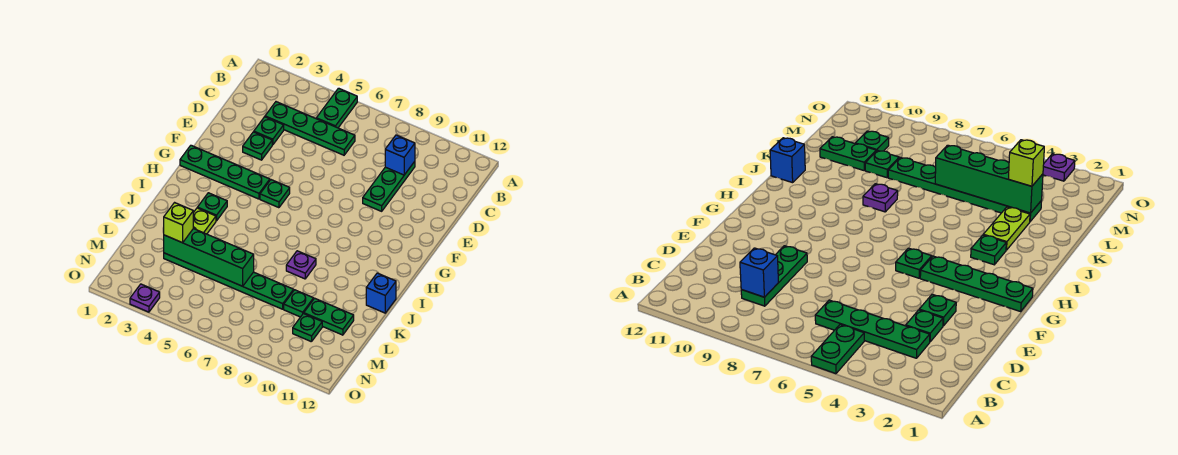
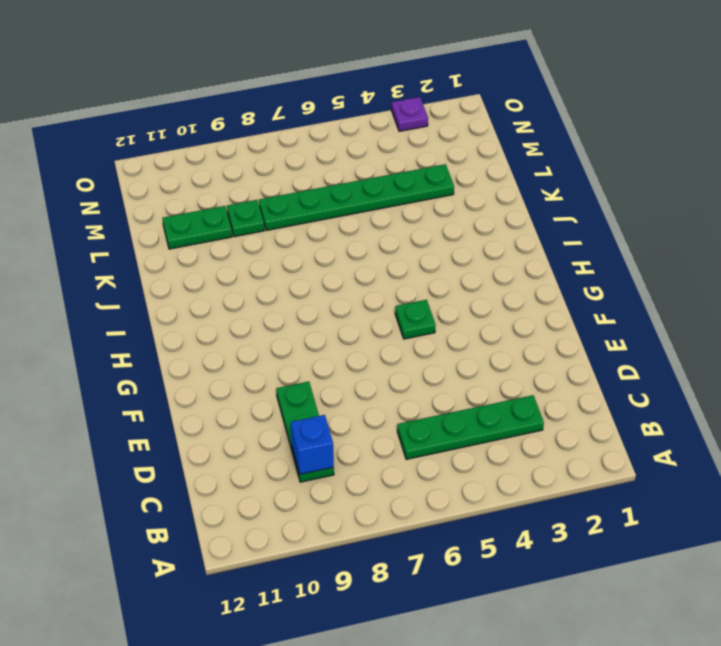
none -> green plate A5:B5 level 1
none -> green plate D3 level 1
none -> green plate E3 level 1

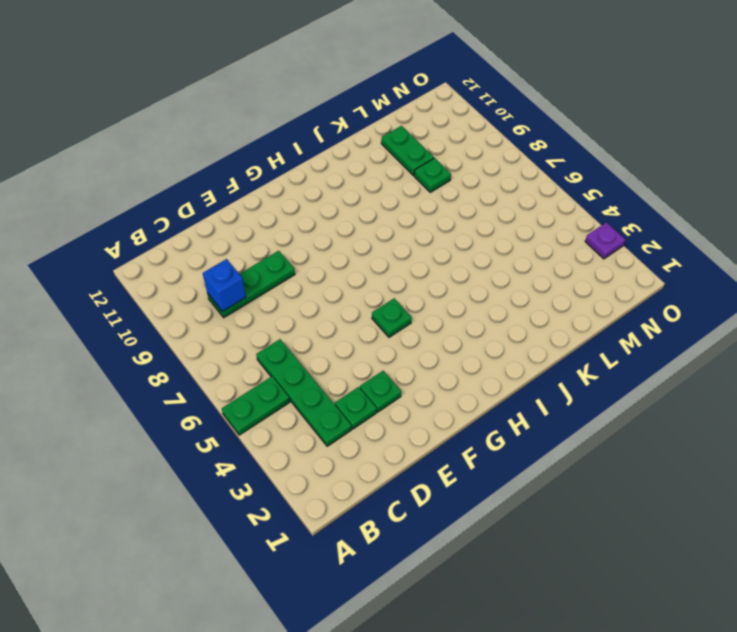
none -> green plate G1:G4 level 1
none -> green plate I3 level 1
none -> lime plate J3:K3 level 1

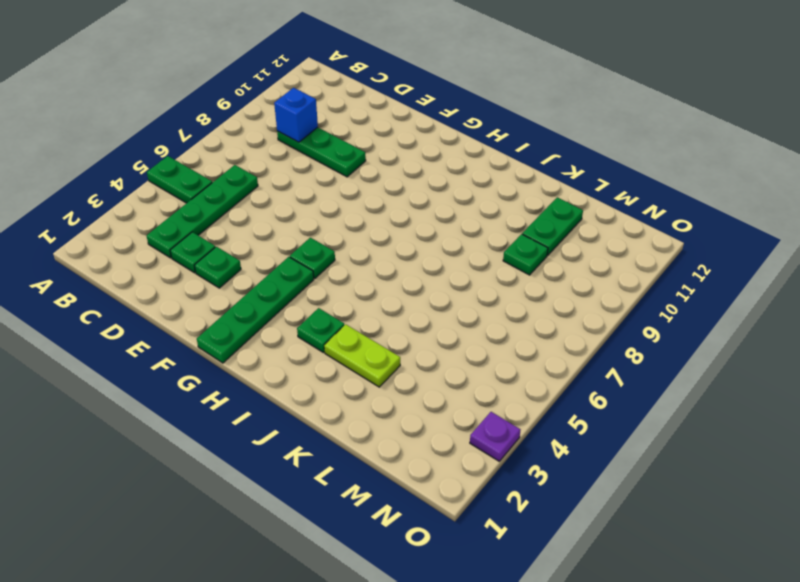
none -> purple plate J8 level 1
none -> blue brick J12 level 1
none -> green plate L3:L8 level 1

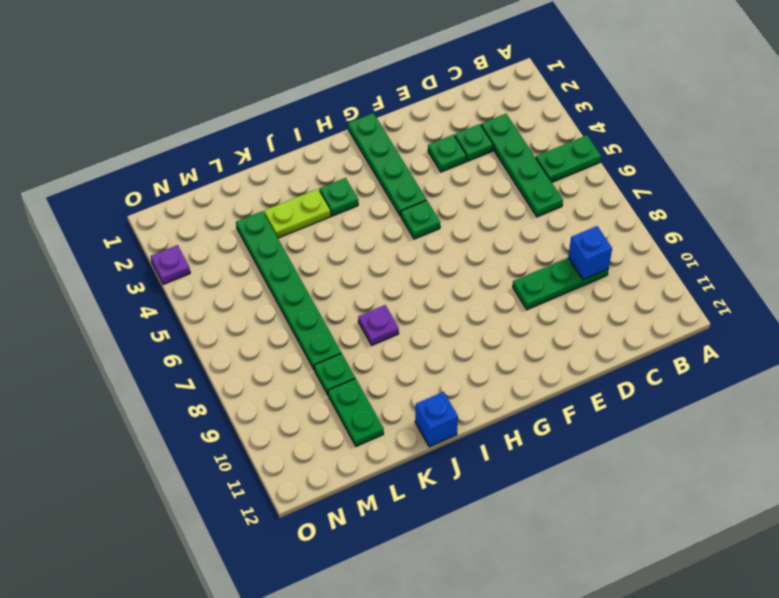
none -> green plate M10 level 1
none -> green brick L3:L6 level 2
none -> lime brick L3 level 3

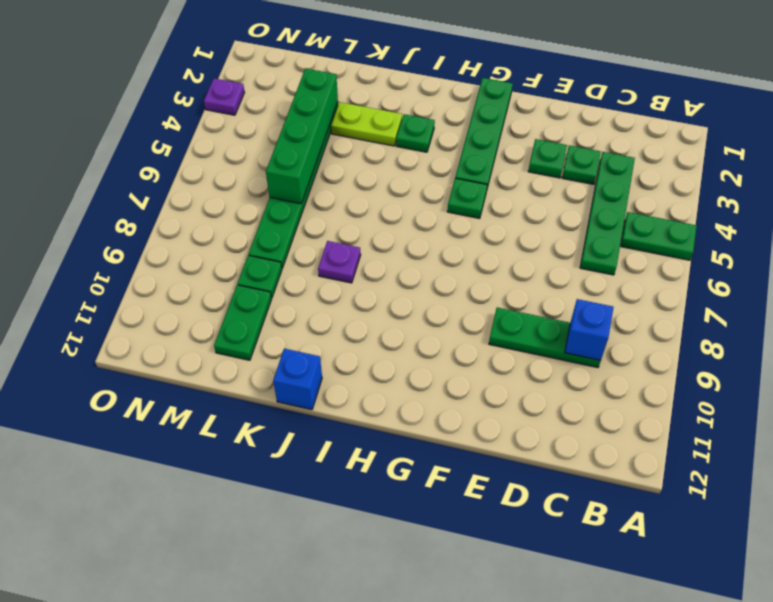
none -> green plate M10 level 1
none -> lime brick L3 level 3

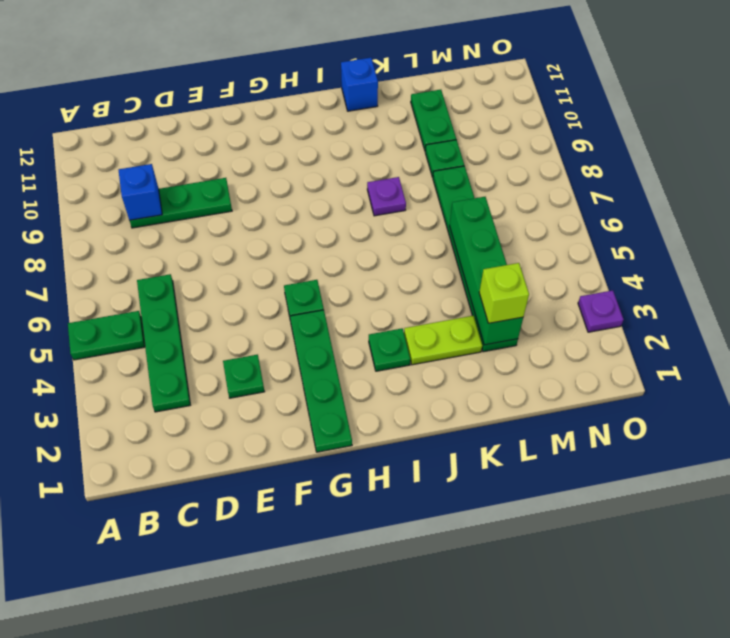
none -> green plate D3 level 1
none -> green plate M10 level 1

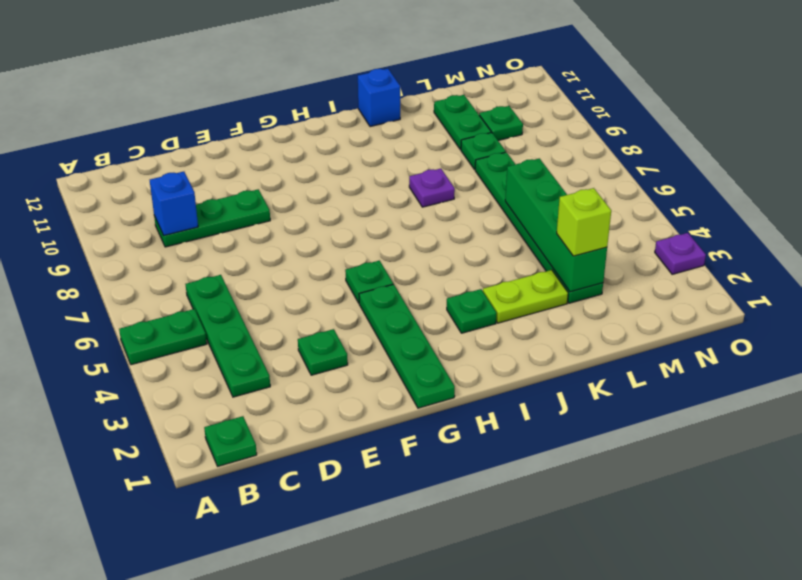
green plate B1 level 1 -> green plate D3 level 1

